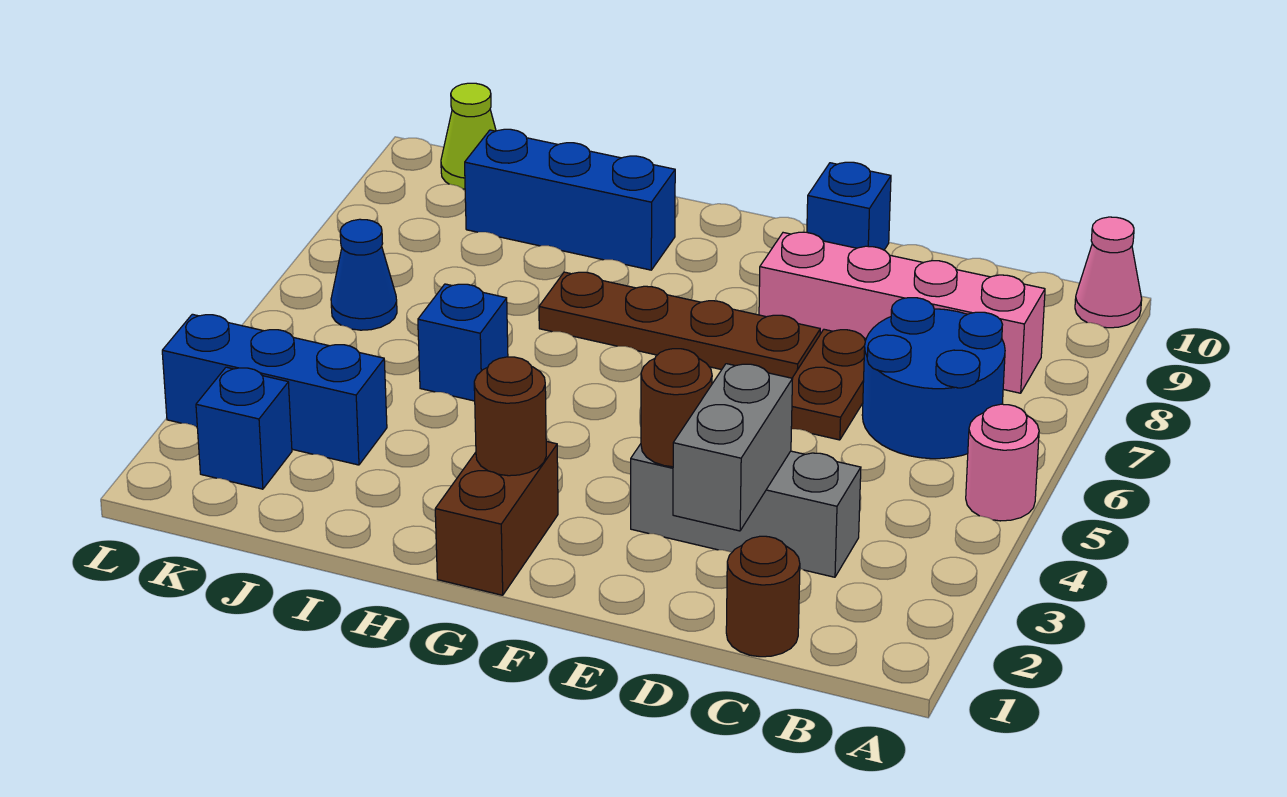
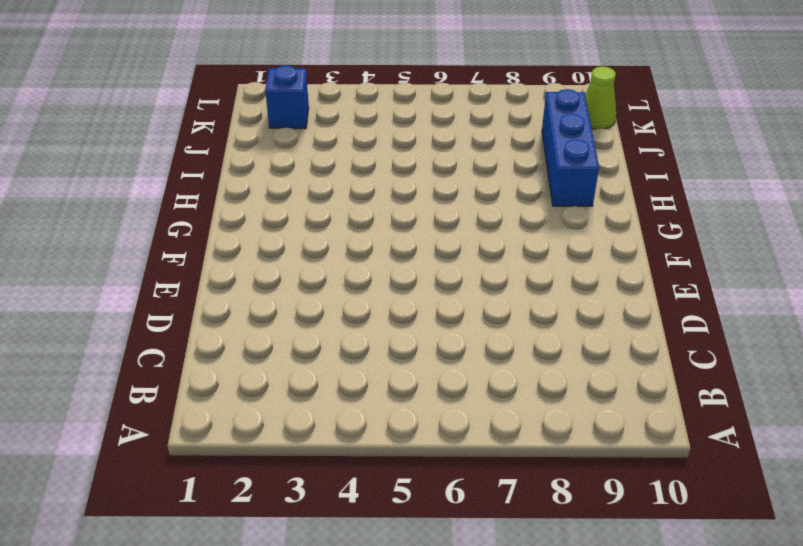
none -> pink round brick A5 level 1
none -> pink cone A10 level 1
none -> blue round brick B6:C7 level 1

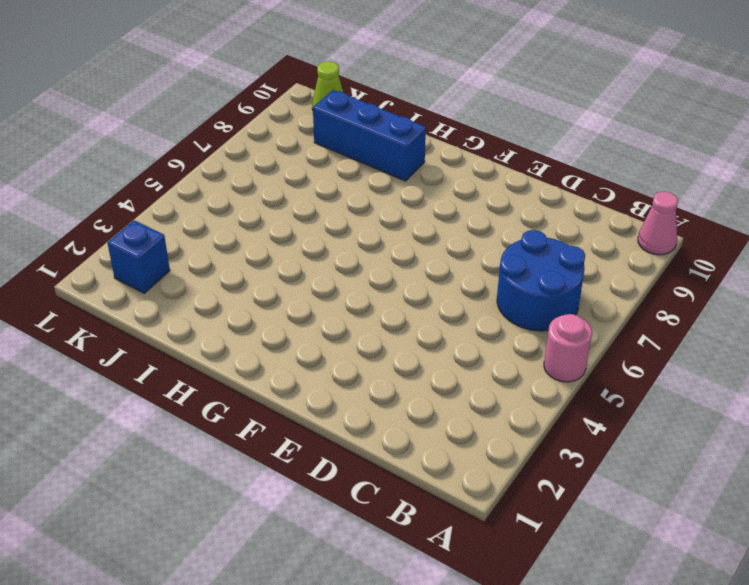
none -> pink brick B8:E8 level 1
none -> brown round brick C1 level 1
none -> grey brick C3:E3 level 1

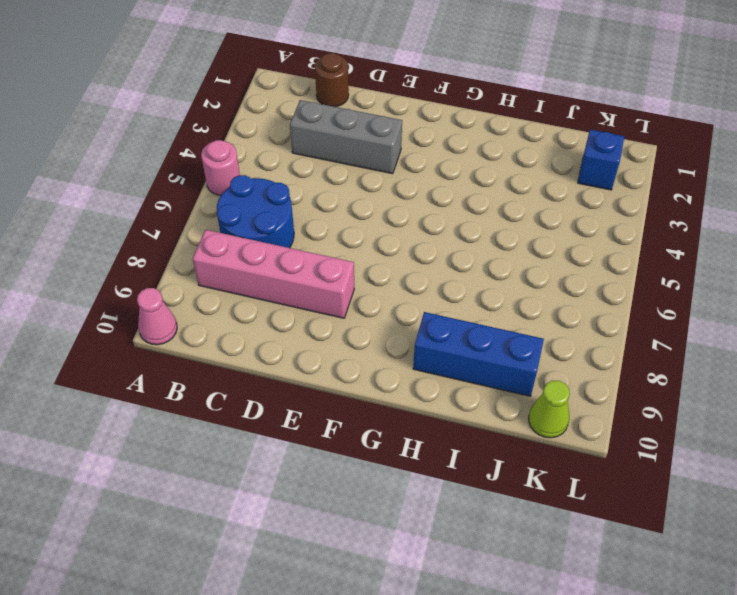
none -> brown plate D6:D7 level 1
none -> brown plate E7:H7 level 1
none -> blue brick E10 level 1

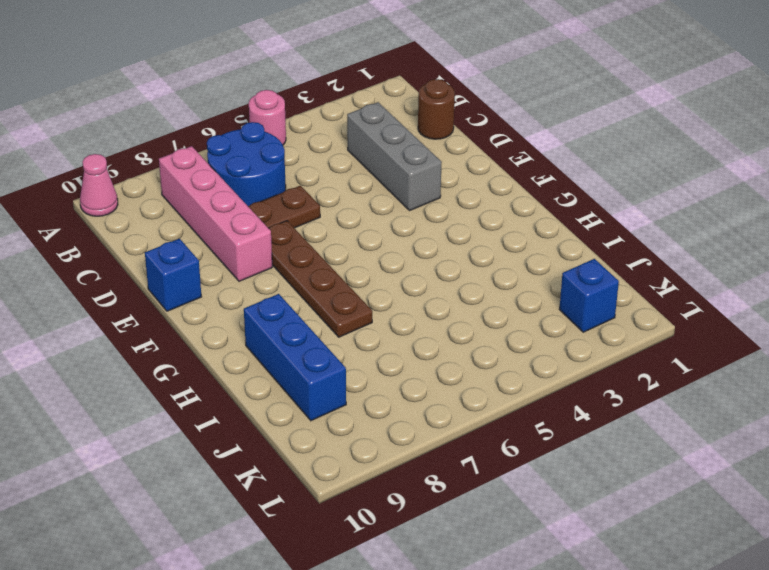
none -> brown brick G1:G2 level 1
none -> blue brick I5 level 1
none -> blue brick J3:L3 level 1

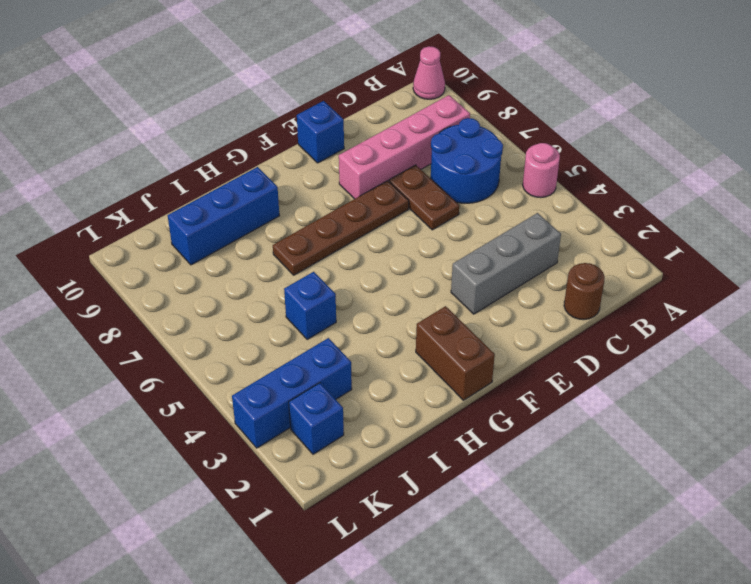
none -> blue cone K6 level 1
none -> lime cone K10 level 1
none -> grey brick D2:D3 level 2

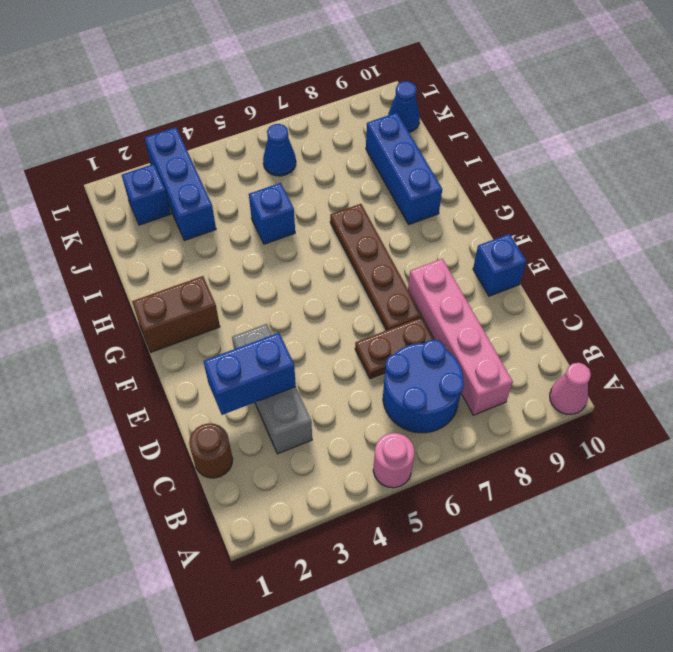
blue brick D2:D3 level 2 -> grey brick D2:D3 level 2
blue cone K10 level 1 -> lime cone K10 level 1
none -> brown round brick E3 level 2
none -> brown round brick G2 level 2

